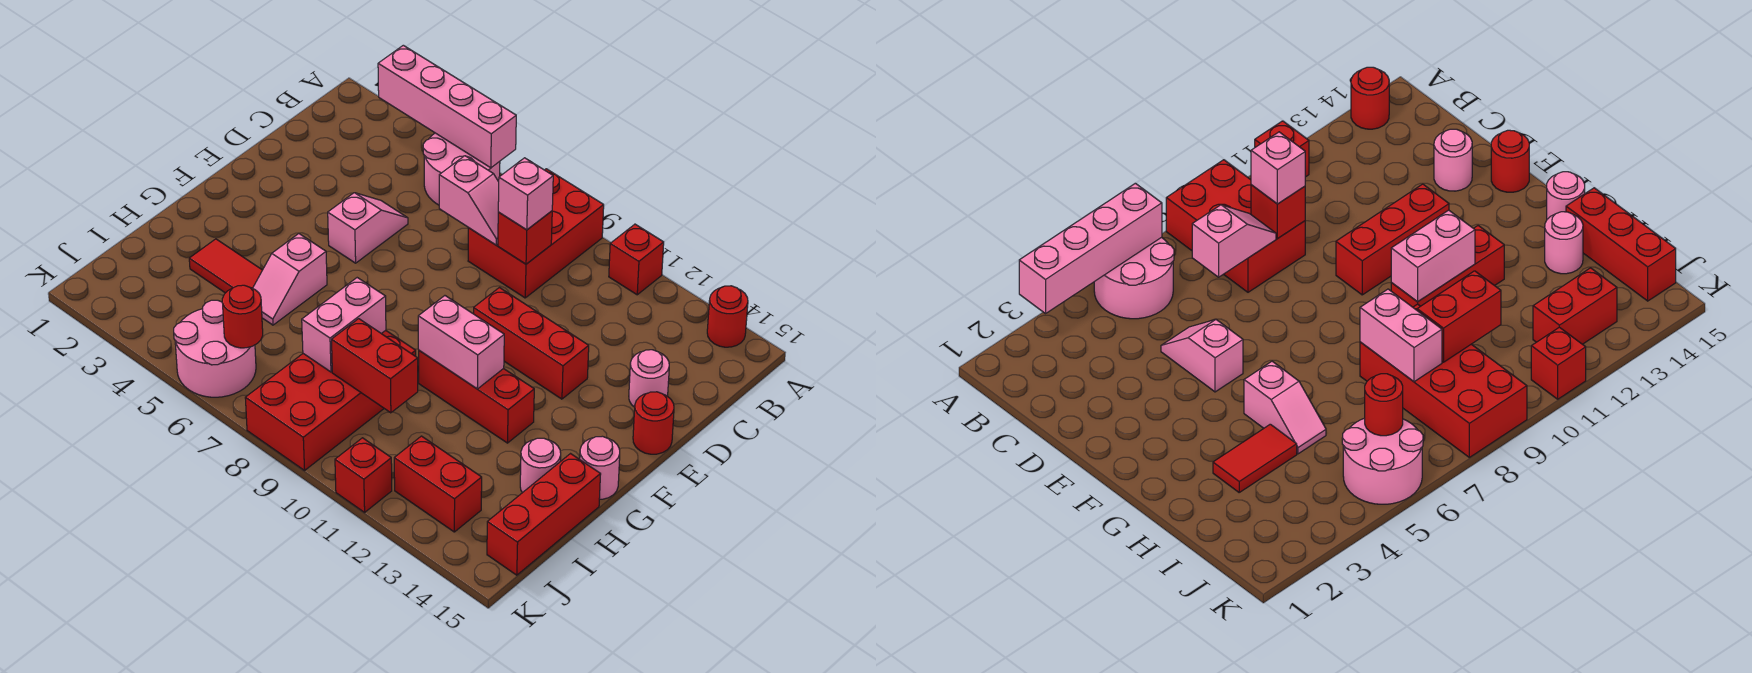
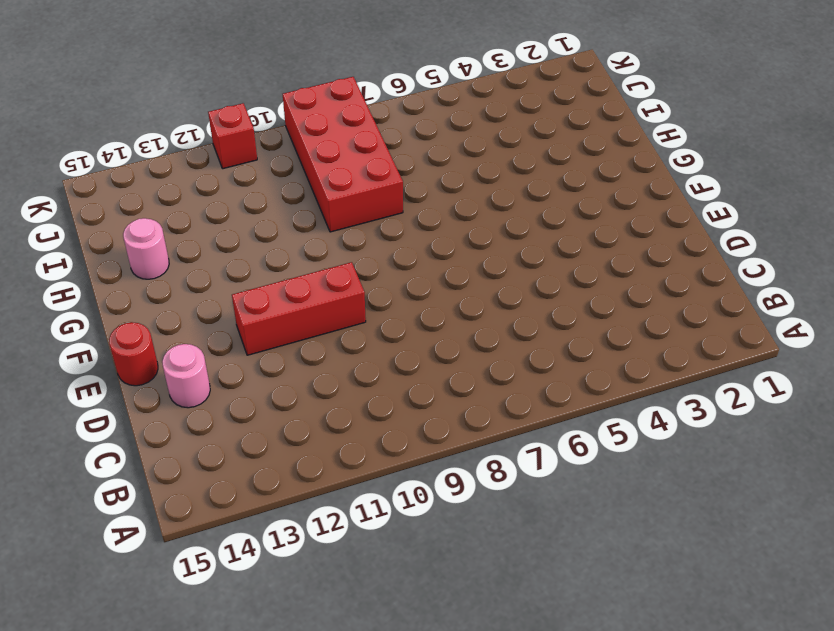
none -> pink round brick A5:B6 level 1
none -> red brick A8:C9 level 1
none -> red brick A11 level 1

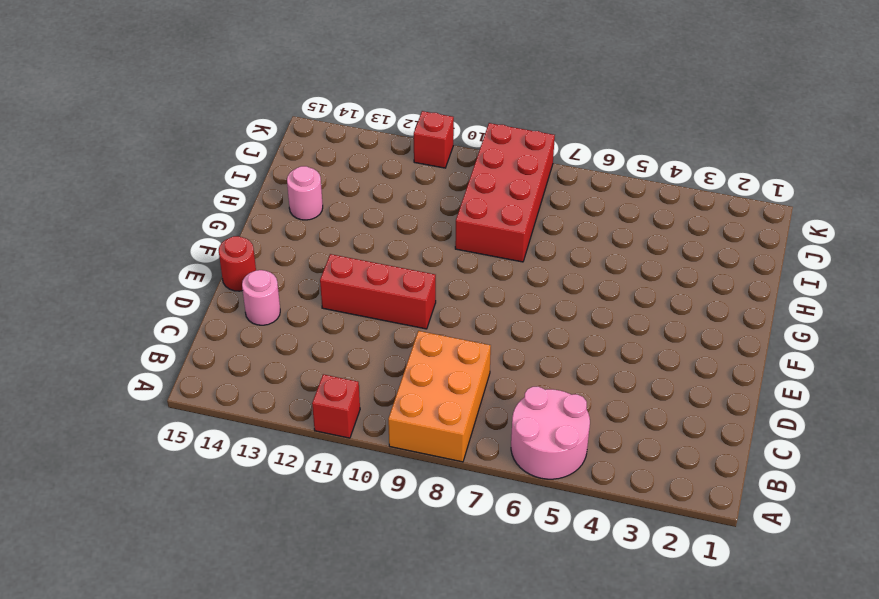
orange brick A8:C9 level 1 -> red brick A8:C9 level 1
none -> red round brick A14 level 1
none -> pink slope D5:E5 level 1 top E
none -> pink slope G5:H5 level 1 top G

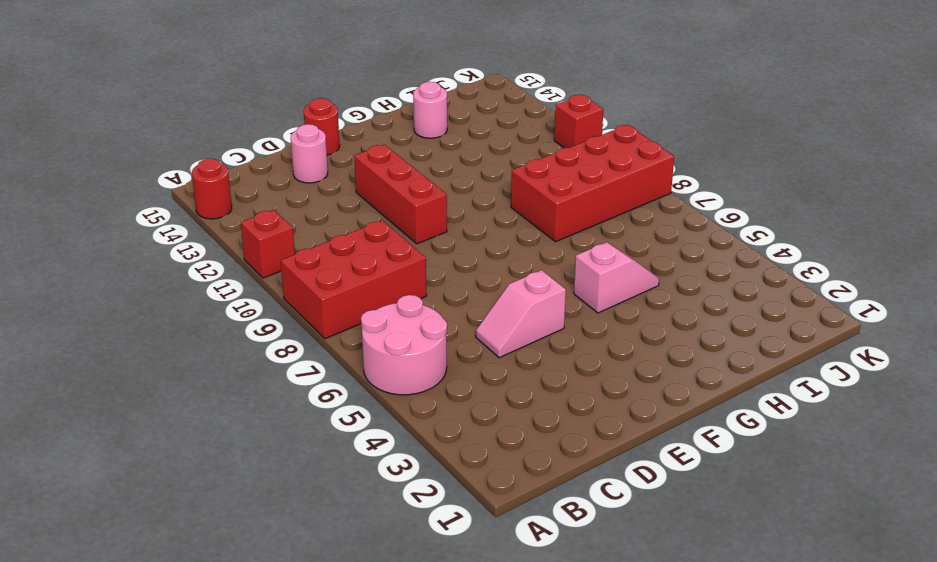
none -> red brick G10:G12 level 1
none -> pink round brick G15 level 1
none -> red tile H3:H4 level 1

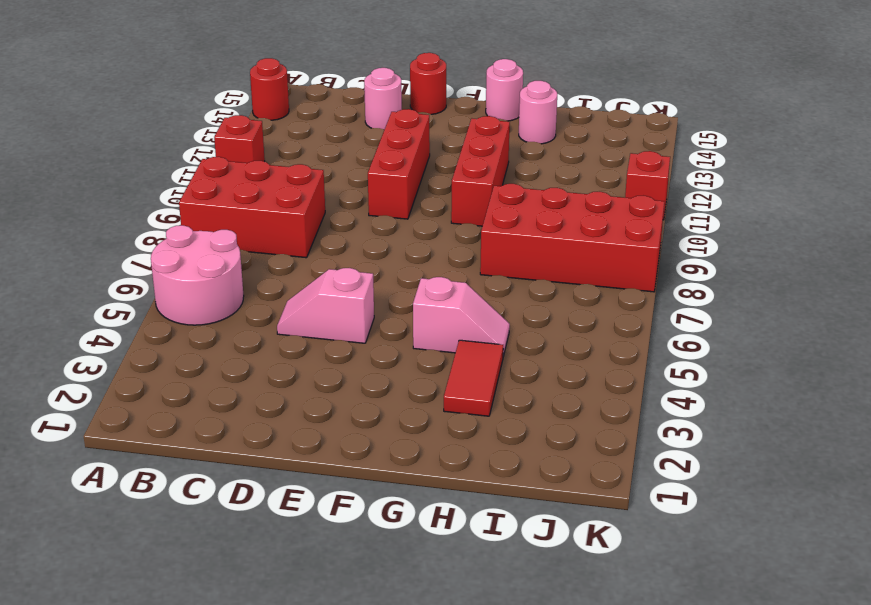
none -> red brick H15:J15 level 1
none -> pink round brick J5:K6 level 1
none -> red brick J12:J13 level 1

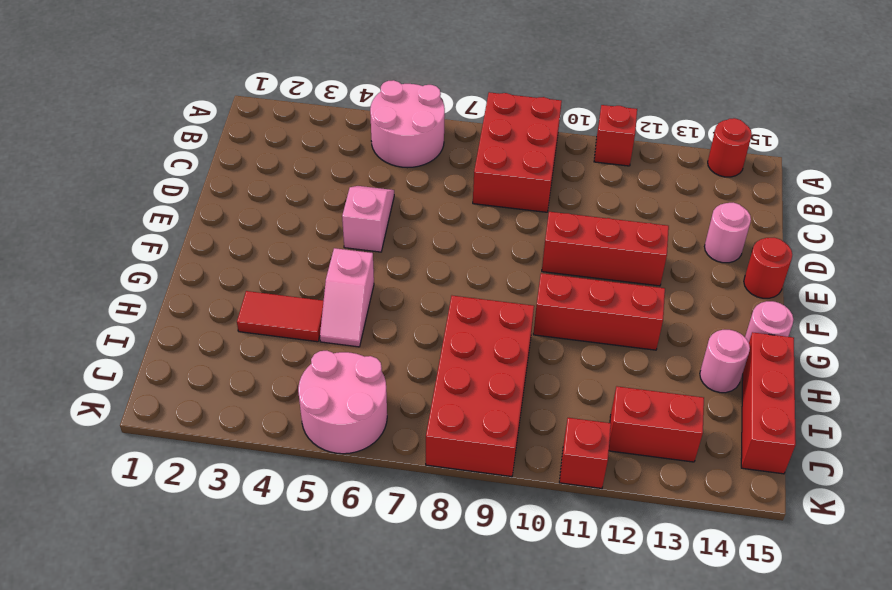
none -> pink brick A3:A6 level 2
none -> pink slope C7:C8 level 2 top 7
none -> red brick C9 level 2

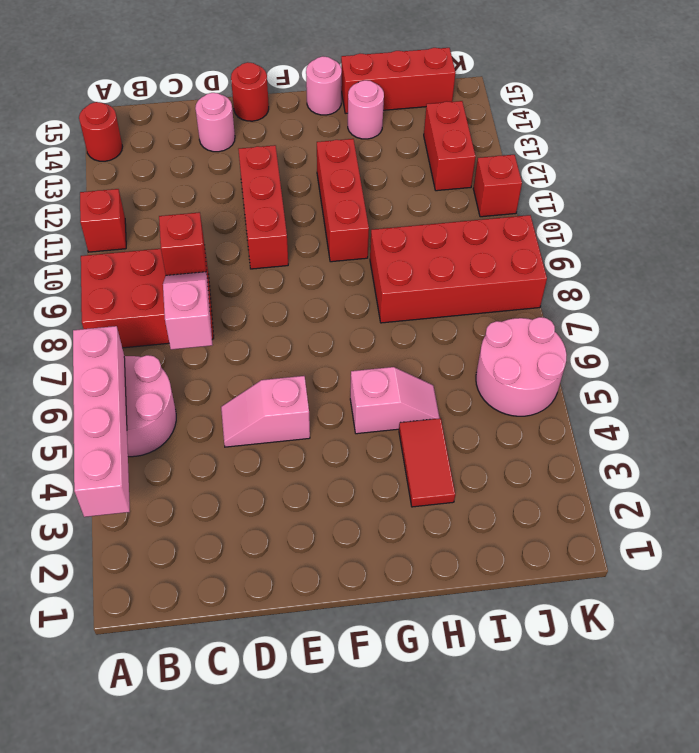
none -> pink brick G10:G11 level 2
none -> pink brick H8:I8 level 2
none -> red brick I9:I10 level 2

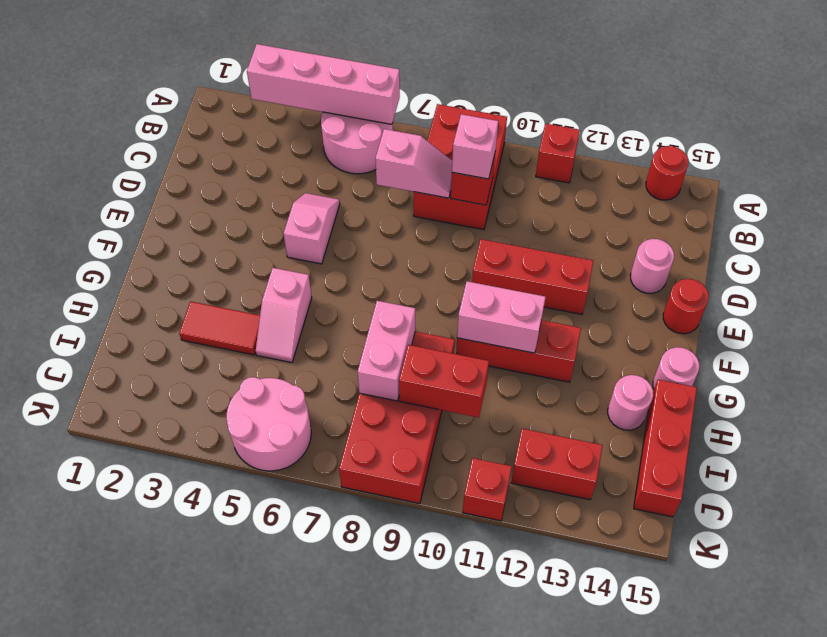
none -> red round brick J6 level 2

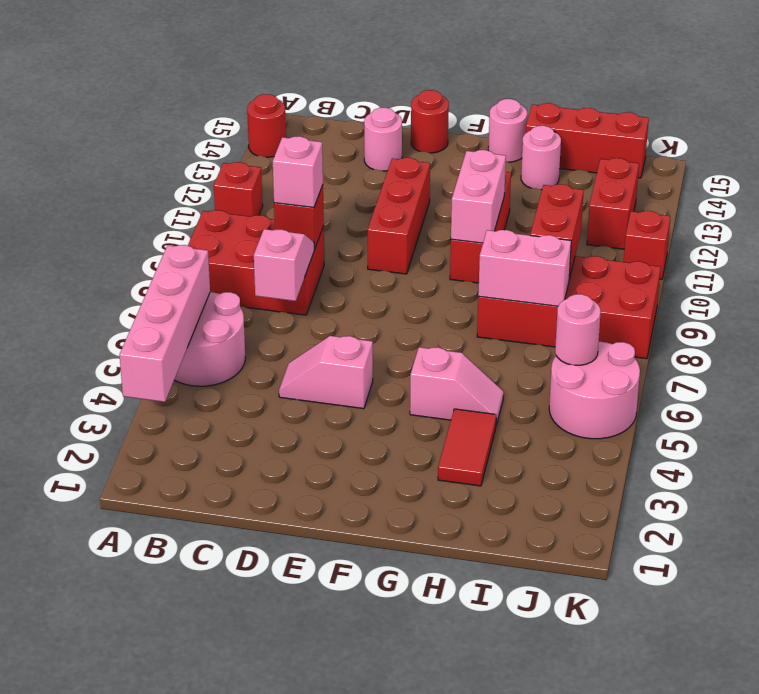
pink round brick J6 level 2 -> red round brick J6 level 2

